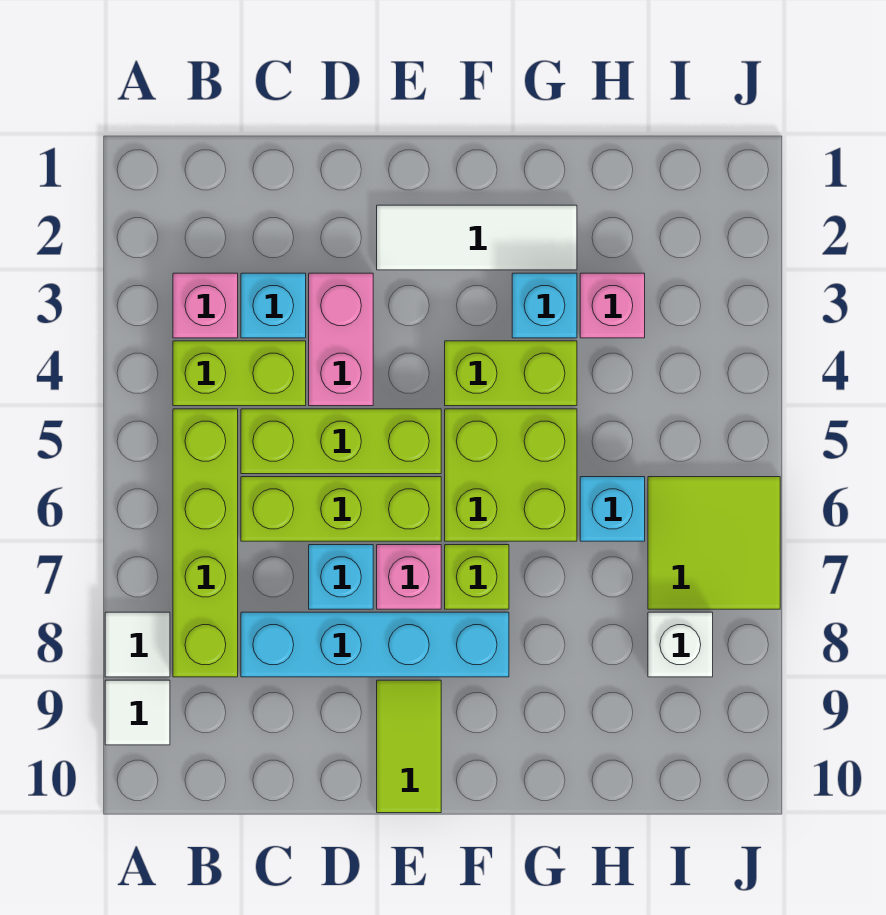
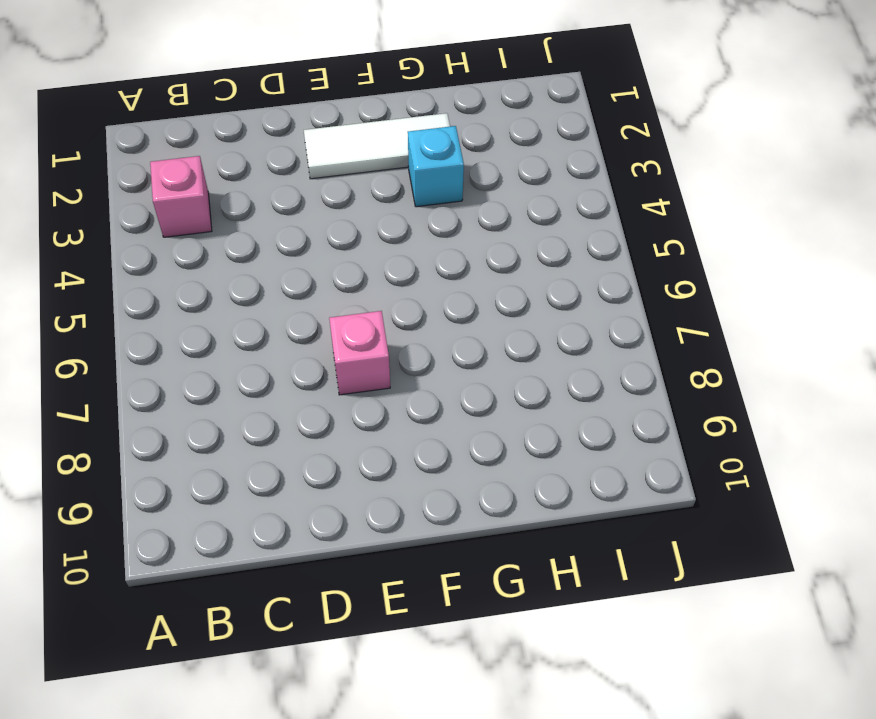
none -> white tile A8 level 1
none -> white tile A9 level 1
none -> lime brick B4:C4 level 1

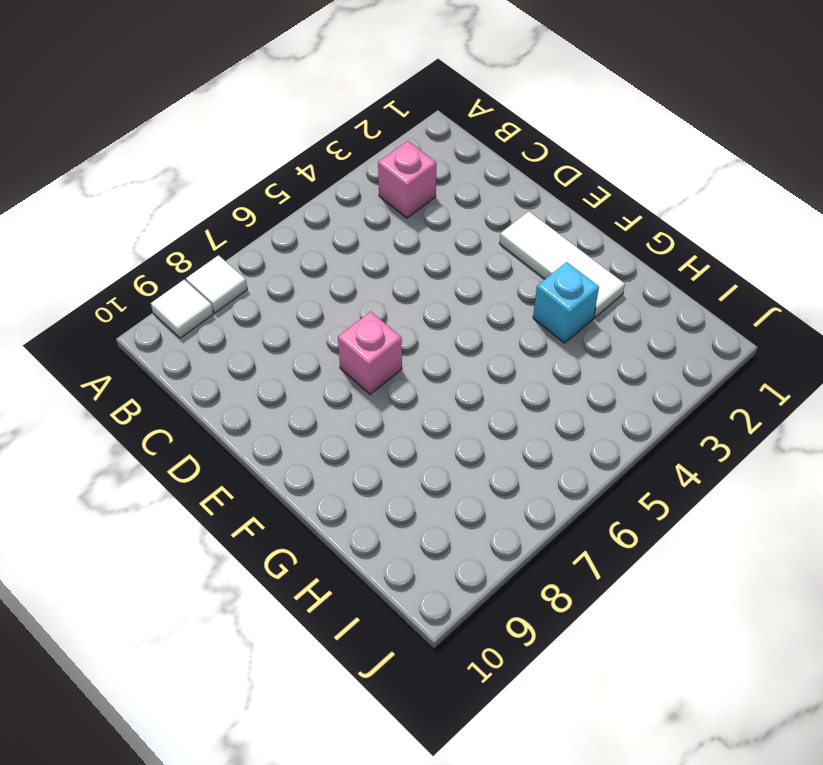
none -> lime brick B4:C4 level 1
none -> lime brick B5:B8 level 1
none -> cyan brick C3 level 1

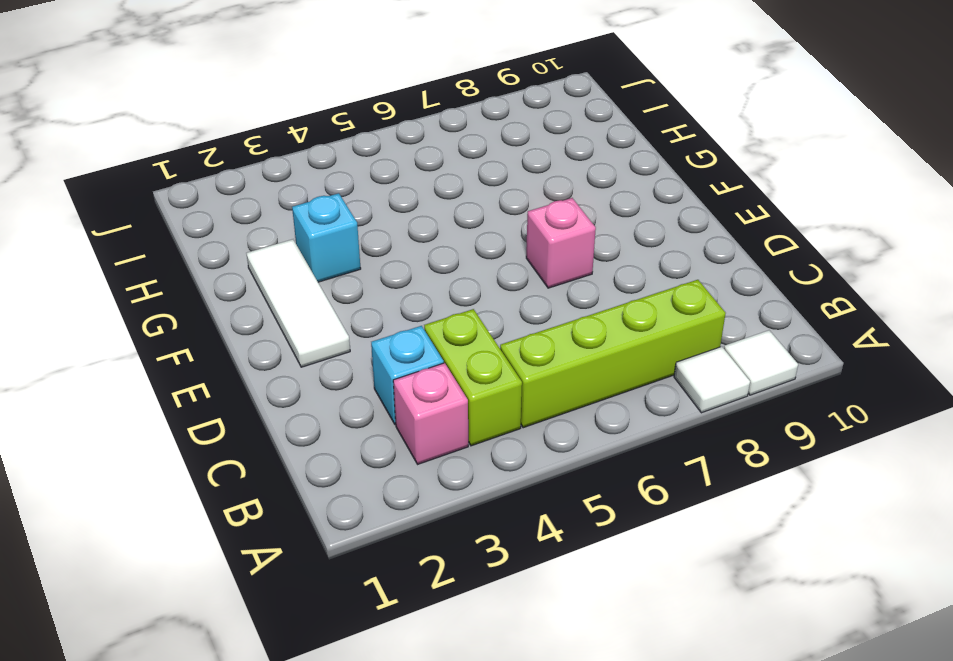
none -> lime brick C5:E5 level 1
none -> lime brick C6:E6 level 1
none -> cyan brick C8:F8 level 1

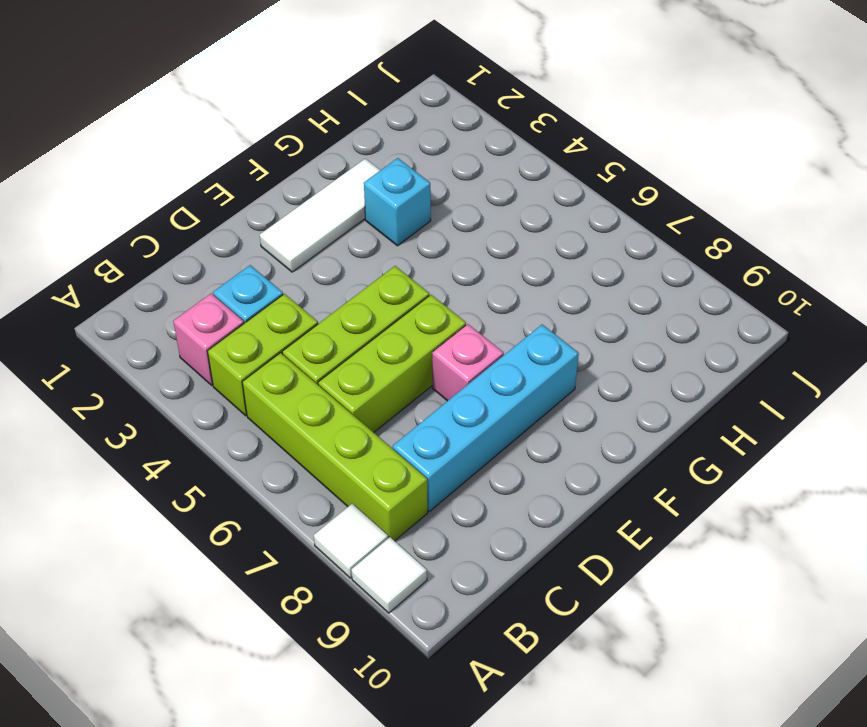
none -> pink brick D3:D4 level 1
none -> cyan brick D7 level 1
none -> lime tile E9:E10 level 1

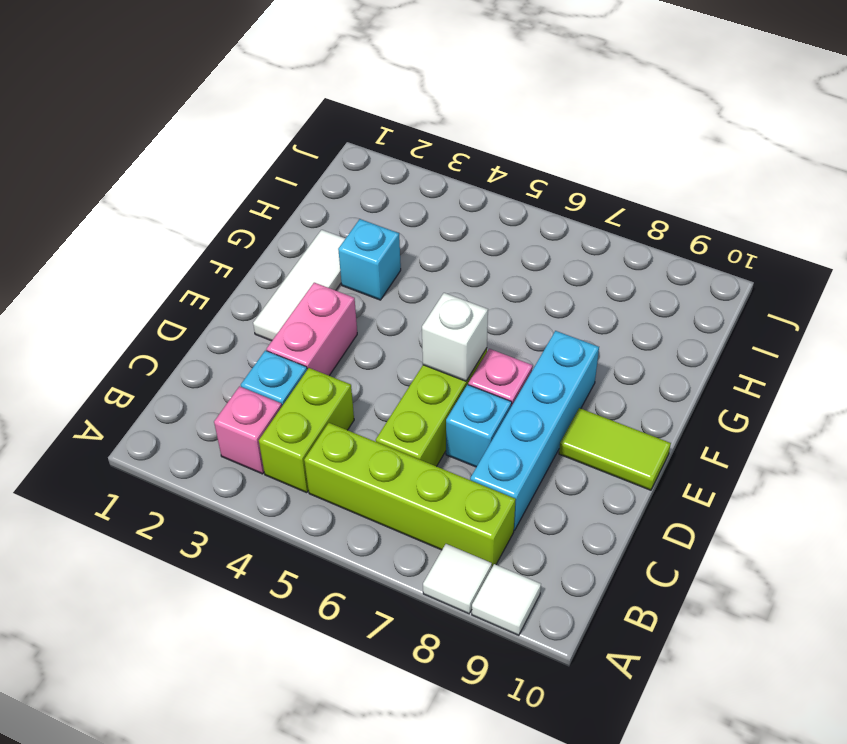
pink brick D3:E3 level 1 -> pink brick D3:D4 level 1
white brick E6 level 2 -> white brick I8 level 1
none -> lime brick C5:E5 level 1
none -> lime brick F4:G4 level 1
none -> lime brick F5:G6 level 1

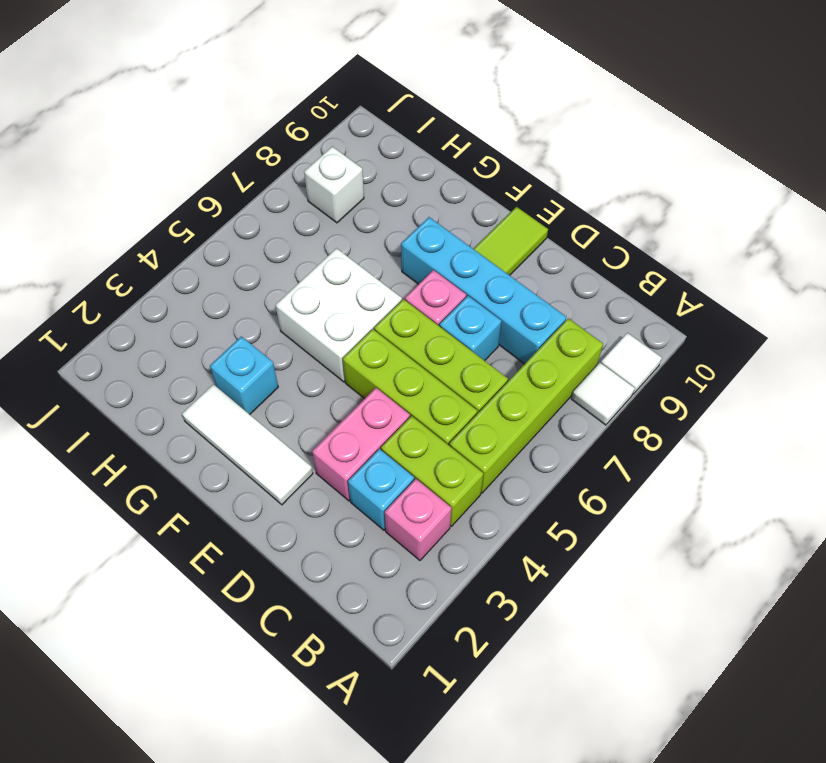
white brick F5:G6 level 1 -> lime brick F5:G6 level 1
none -> lime brick F4:G4 level 1
none -> lime brick F7 level 1
none -> pink brick H3 level 1

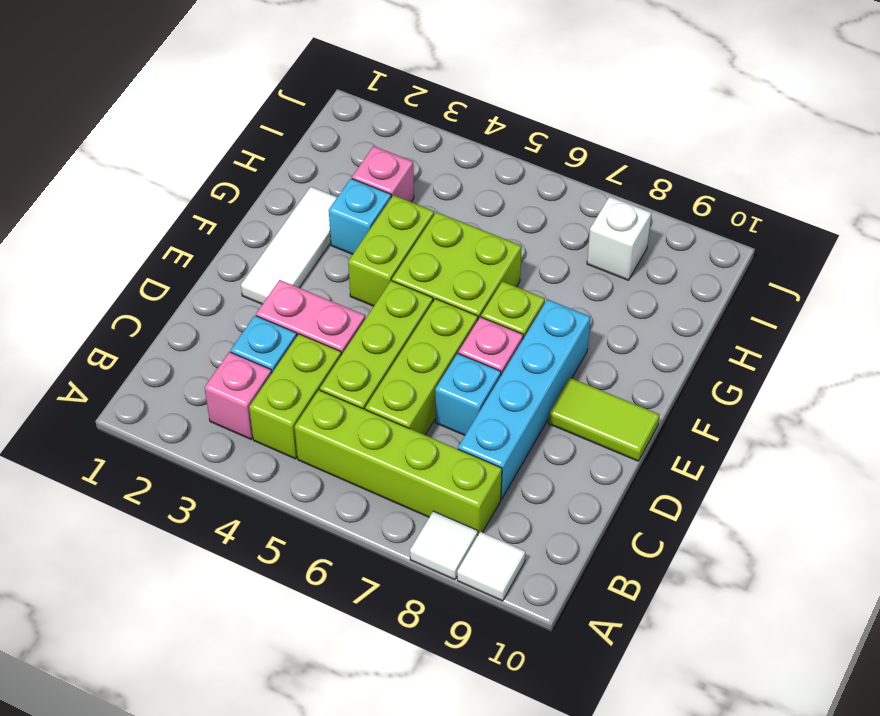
none -> cyan brick H6 level 1
none -> lime tile I6:J7 level 1

